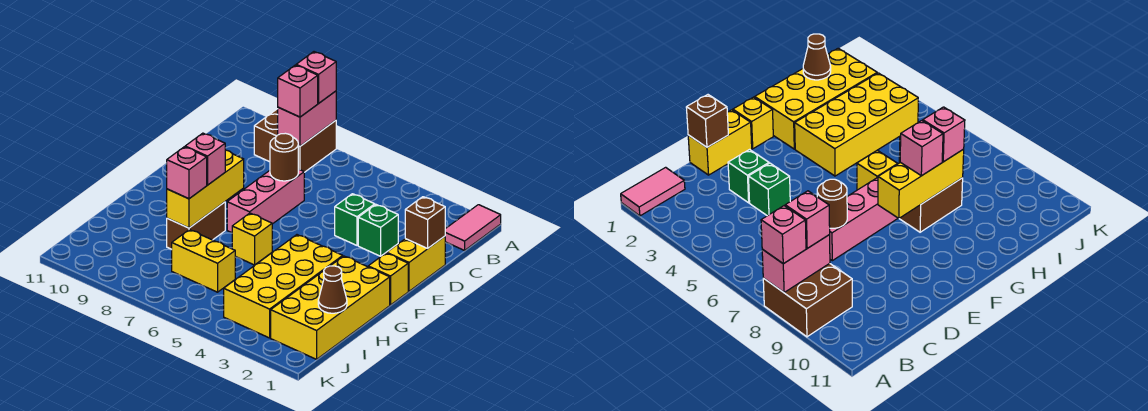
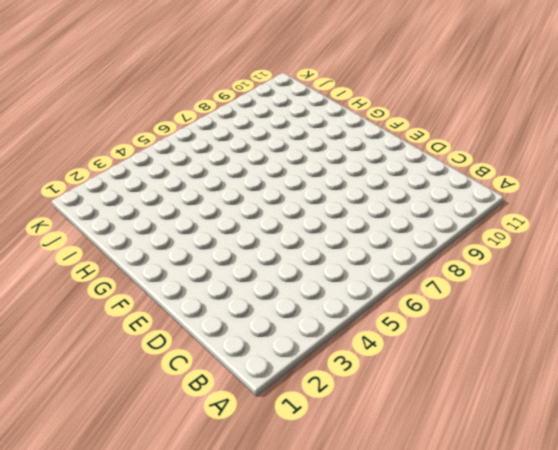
none -> pink tile A1:B1 level 1
none -> brown brick A8:B9 level 1
none -> yellow brick D1:E1 level 1

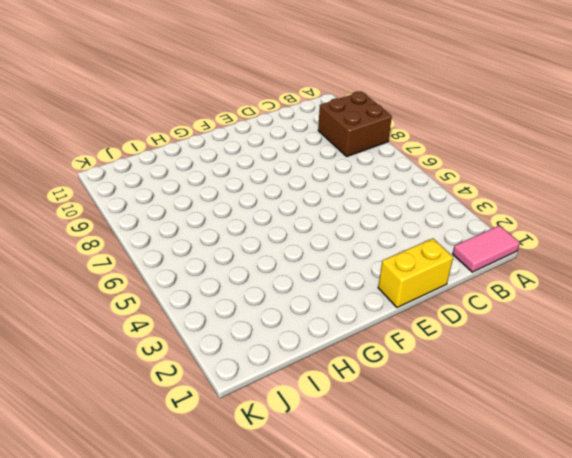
none -> green brick D3 level 1
none -> green brick D4 level 1
none -> pink brick D7:F7 level 1

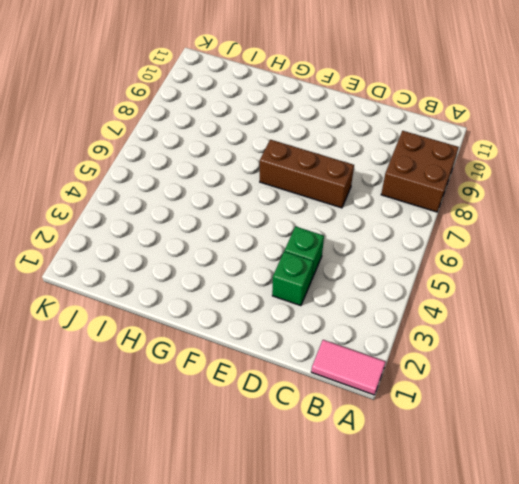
brown brick D7:F7 level 1 -> pink brick D7:F7 level 1
none -> yellow brick D1:E1 level 1
none -> yellow brick F1 level 1
none -> yellow brick G1:J2 level 1

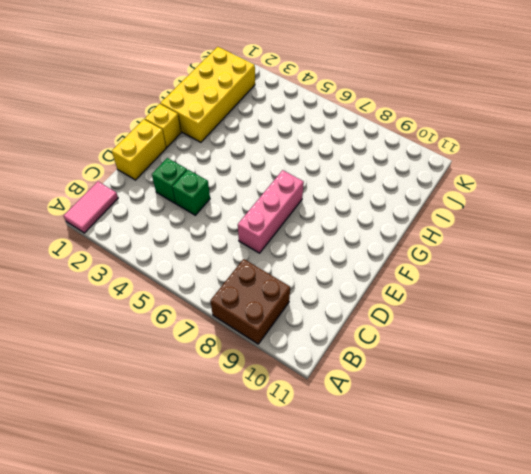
none -> yellow brick G3:J4 level 1
none -> yellow brick G6 level 1
none -> brown brick G8:H8 level 1

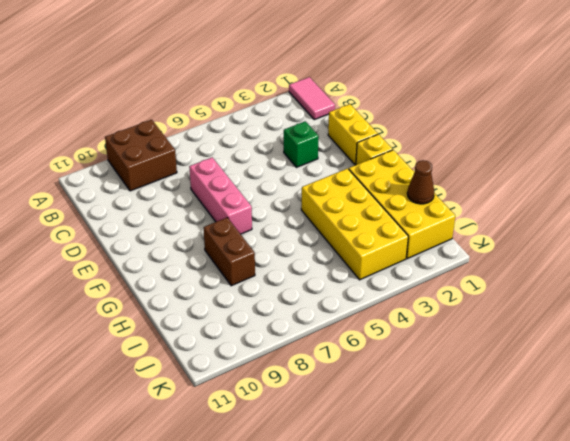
none -> green brick D4 level 1
none -> yellow brick G6 level 1
none -> yellow brick I6:I7 level 1

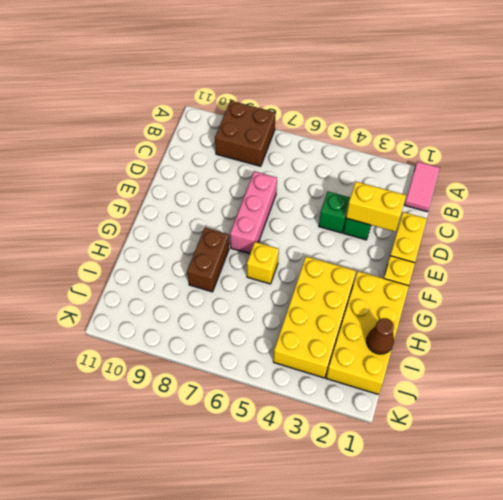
yellow brick D2:D3 level 2 -> yellow brick I6:I7 level 1
none -> pink brick A8:B8 level 2
none -> brown brick D1 level 2
none -> brown round brick D7 level 2

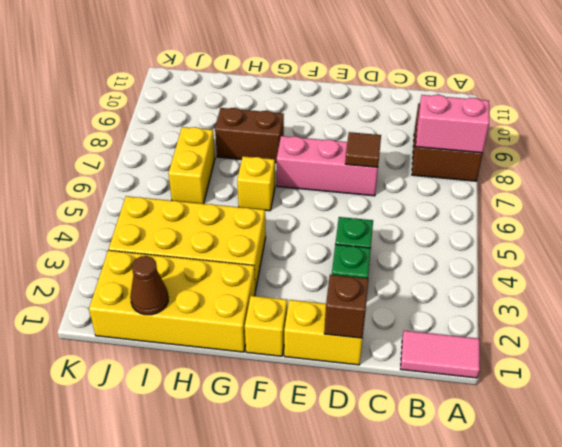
brown tile D7 level 2 -> brown round brick D7 level 2
none -> yellow brick F8:H8 level 2
none -> pink brick A8 level 3
none -> pink brick B8 level 3

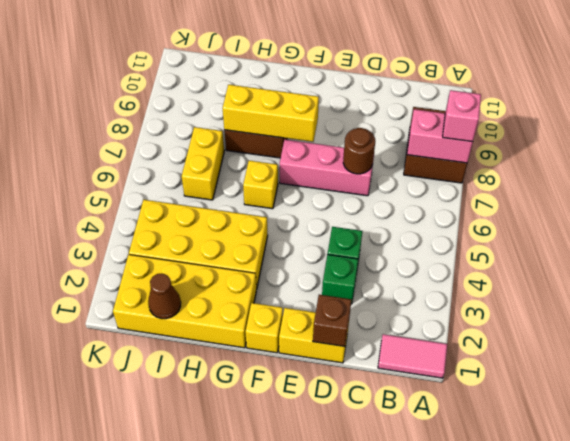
none -> pink brick B8 level 3
none -> pink brick G8 level 3
none -> pink brick H8 level 3

